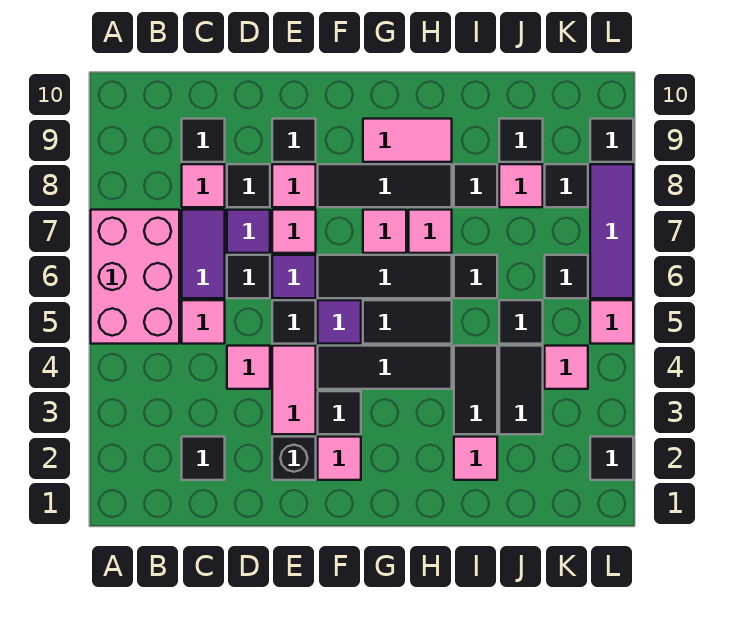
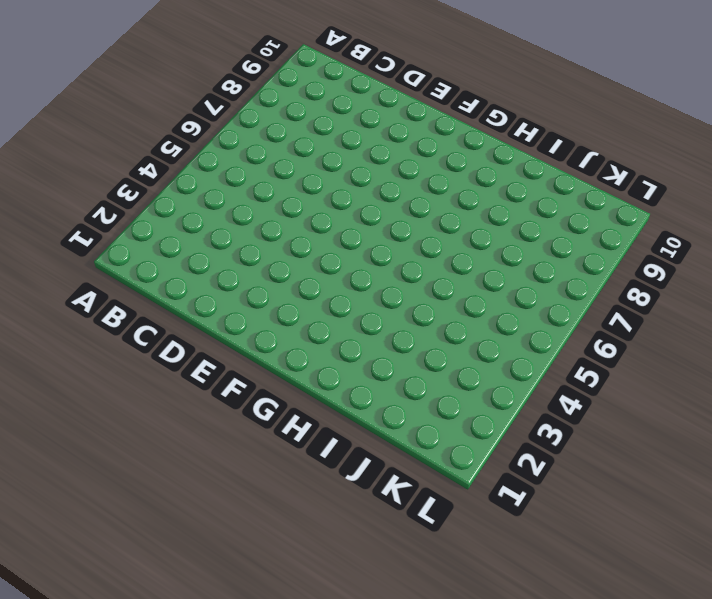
none -> pink brick A5:B7 level 1
none -> black tile C2 level 1
none -> pink tile C5 level 1
none -> purple tile C6:C7 level 1

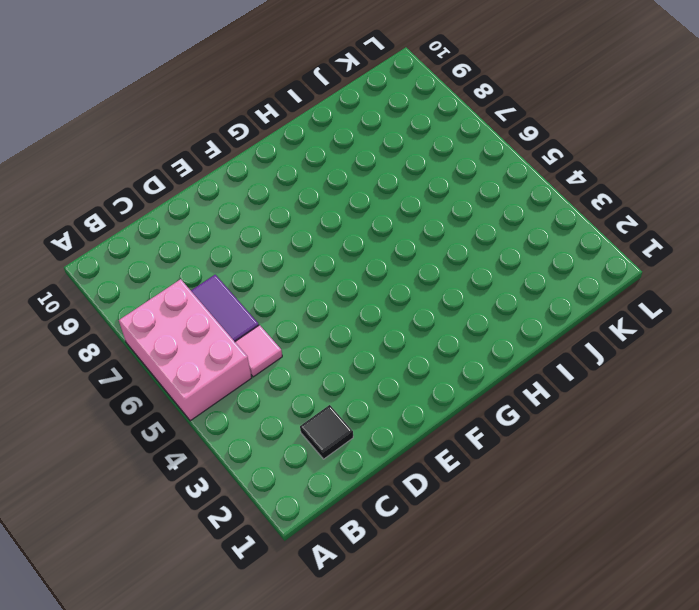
none -> pink tile C8 level 1
none -> black tile C9 level 1
none -> pink tile D4 level 1
none -> black tile D6 level 1

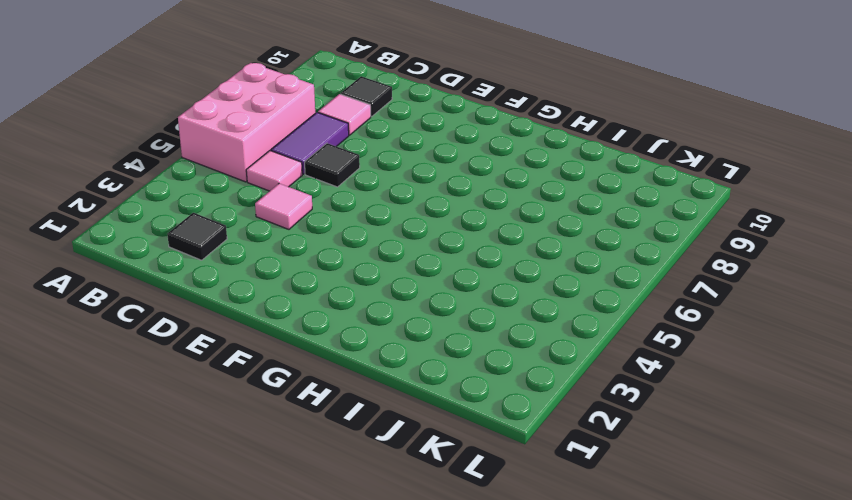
none -> purple tile D7 level 1
none -> black tile D8 level 1
none -> black brick E2 level 1
none -> pink tile E3:E4 level 1

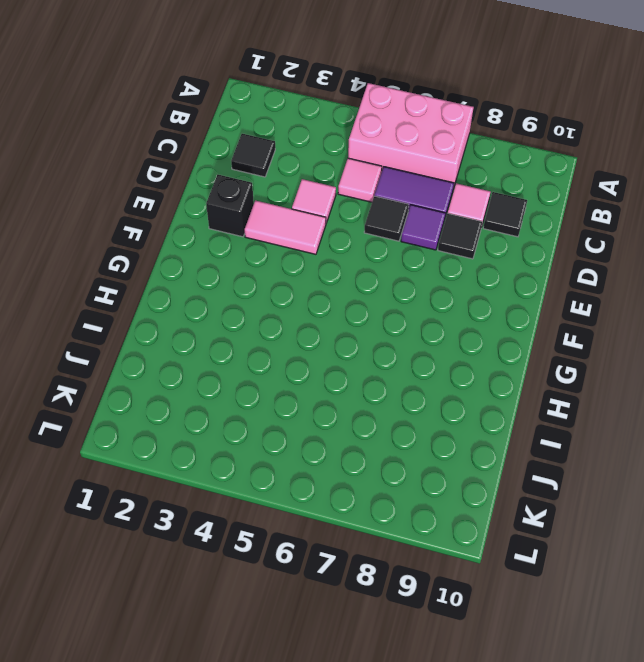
none -> black tile E5 level 1
none -> purple tile E6 level 1
none -> pink tile E7 level 1
none -> pink tile E8 level 1

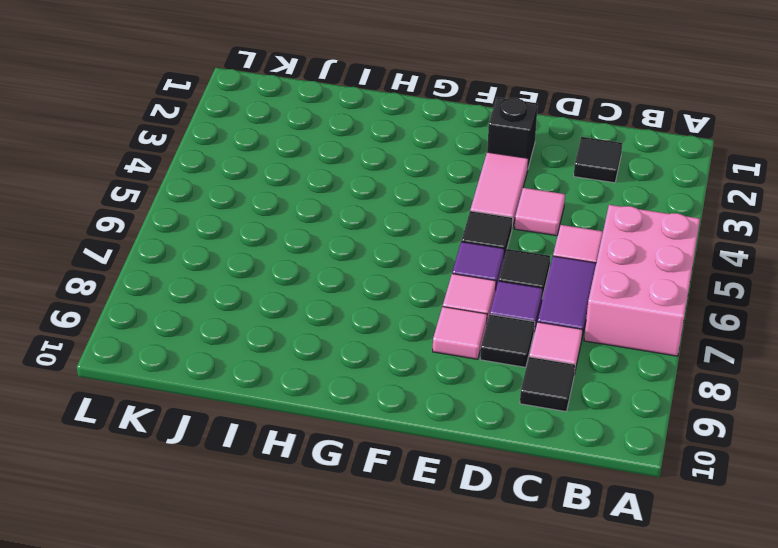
none -> black tile E9 level 1
none -> pink tile F2 level 1
none -> black tile F3 level 1
none -> black tile F4:H4 level 1

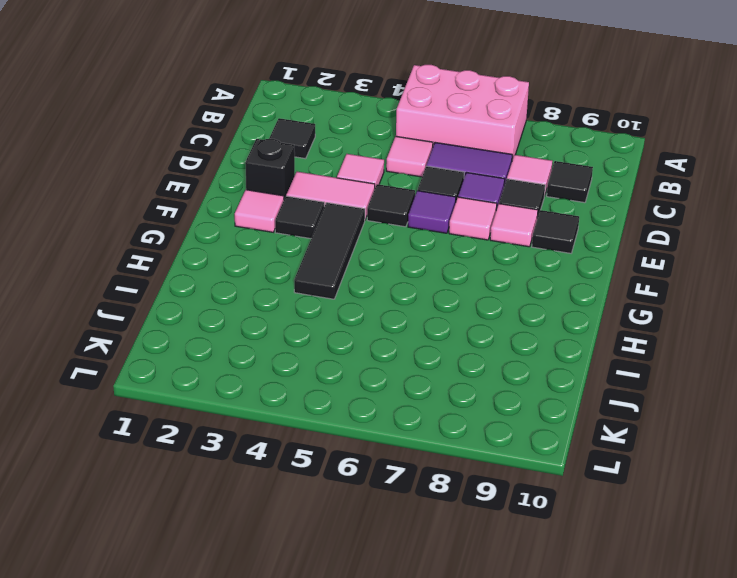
none -> purple tile F5 level 1
none -> black tile F6:H6 level 1
none -> black tile F8:H8 level 1
none -> black tile G5:H5 level 1

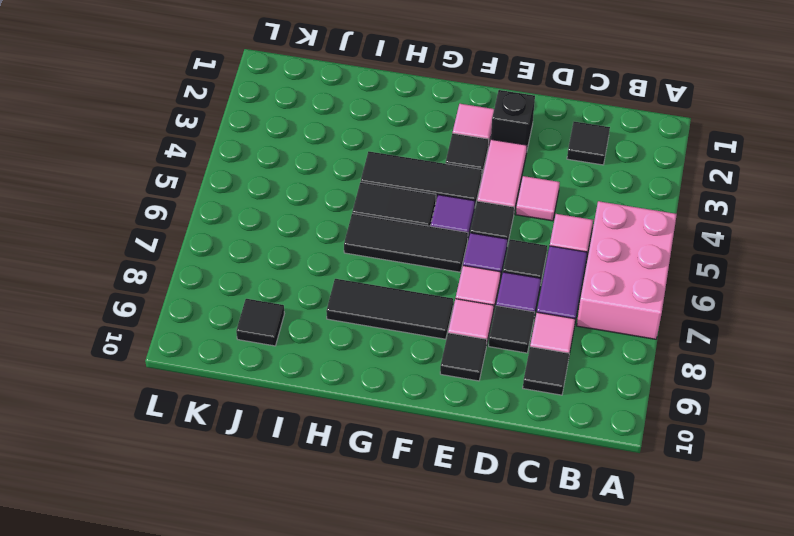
none -> pink tile G7 level 1
none -> pink tile G9:H9 level 1
none -> pink tile H7 level 1
none -> pink tile I2 level 1

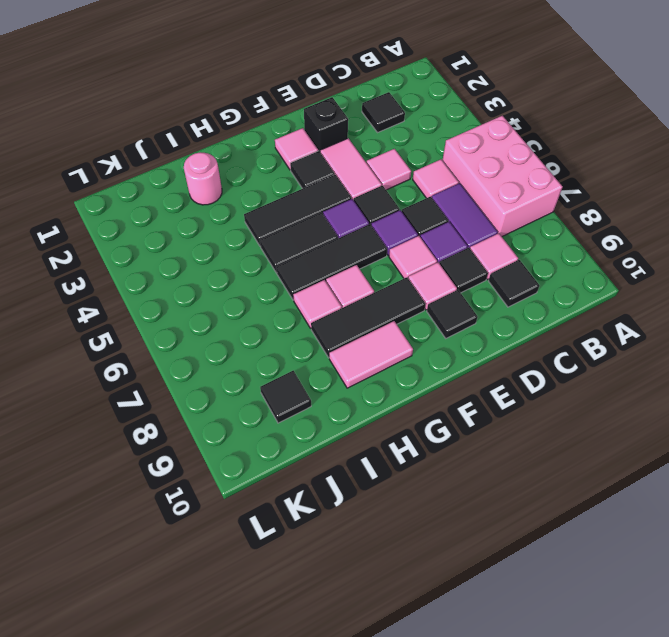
pink round brick I2 level 1 -> pink tile I2 level 1
none -> black tile I3:I4 level 1
none -> black tile I6 level 1
none -> black tile I8 level 1
none -> black tile J3:J4 level 1

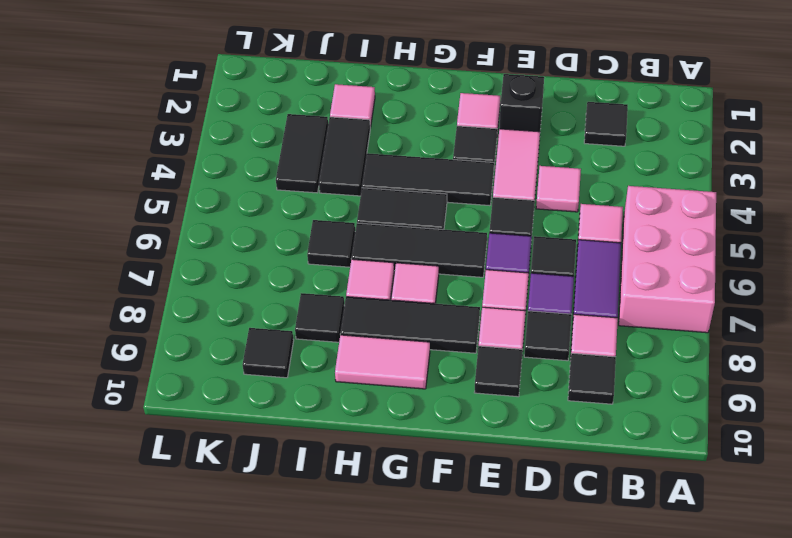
none -> purple tile F5 level 1
none -> black tile J5 level 1
none -> pink tile J8 level 1
none -> pink tile K4 level 1

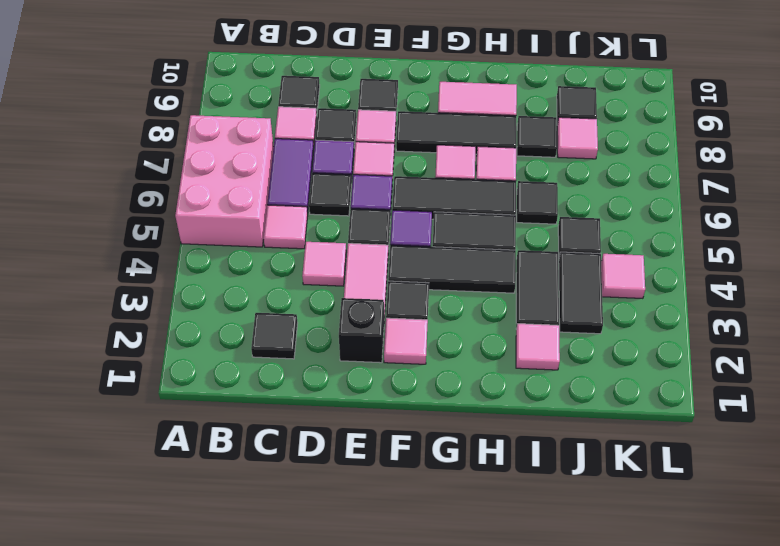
none -> black tile K6 level 1
none -> black tile K8 level 1
none -> black tile L2 level 1
none -> pink tile L5 level 1

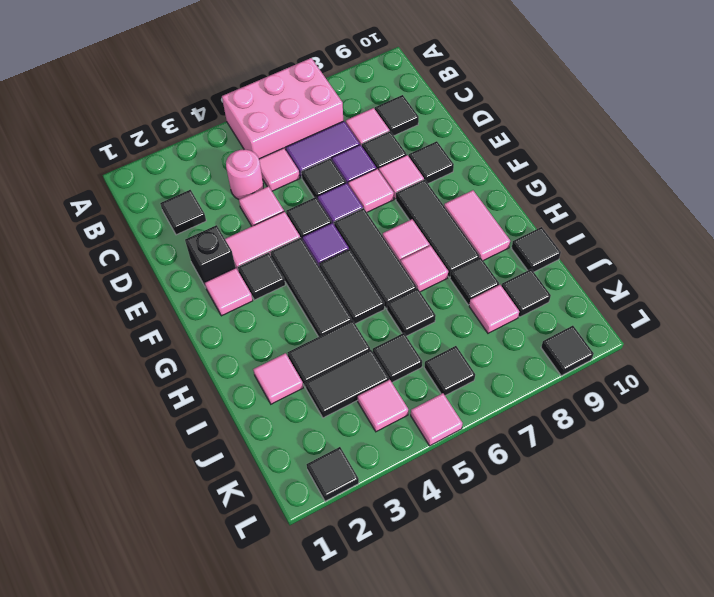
pink round brick C4 level 1 -> none
black tile I10 level 1 -> black tile K8 level 1
none -> purple tile L6:L8 level 1

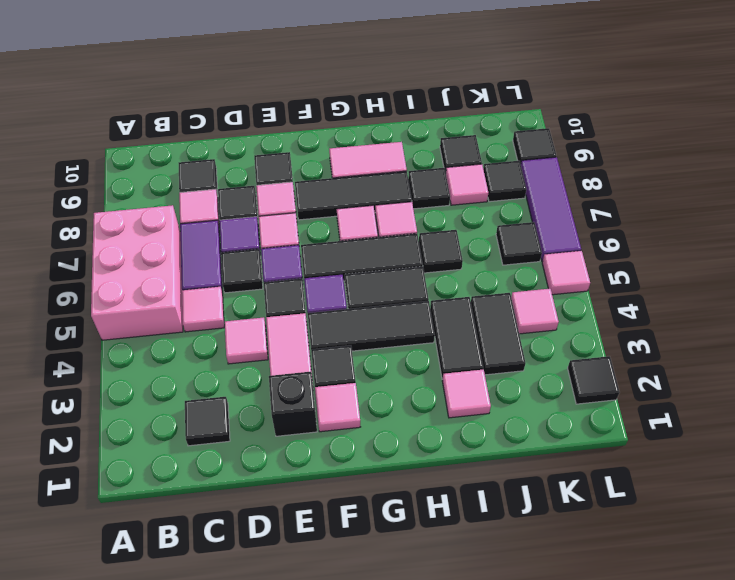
none -> black tile J5 level 1

